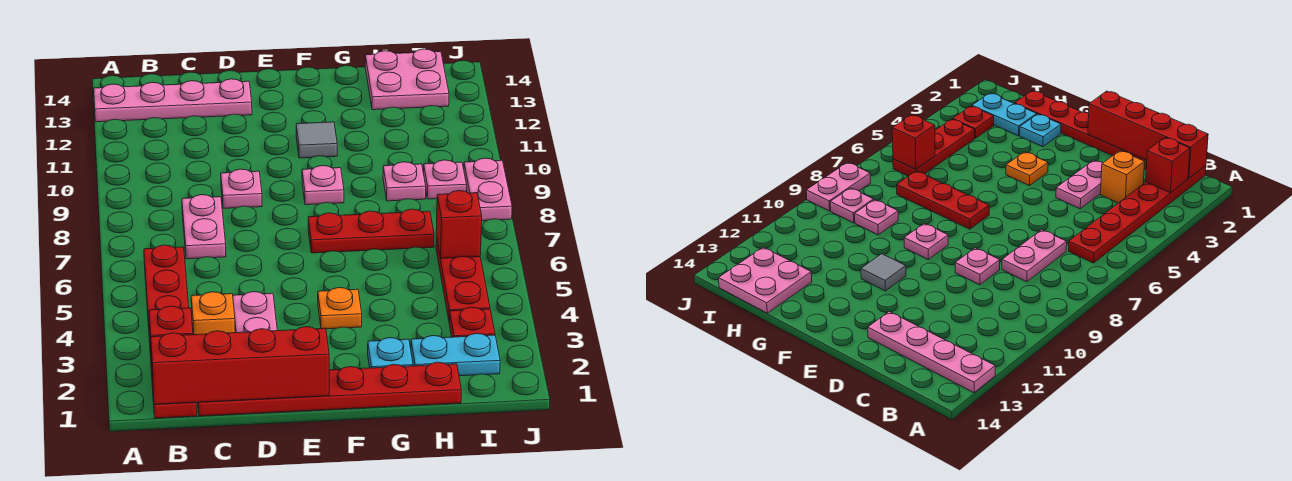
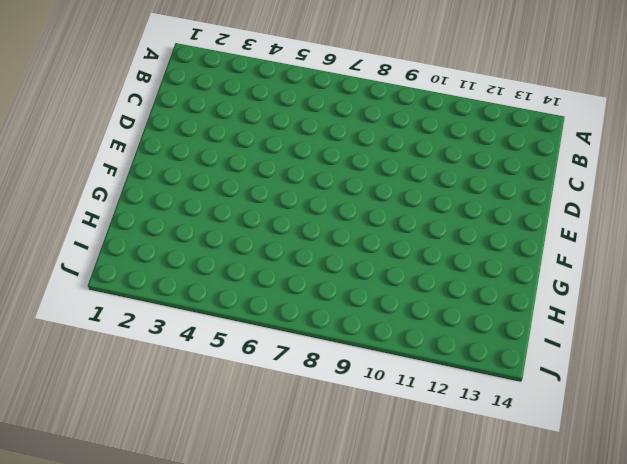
none -> pink plate A13:D13 level 1
none -> red plate B1:B6 level 1
none -> red plate C1:H1 level 1

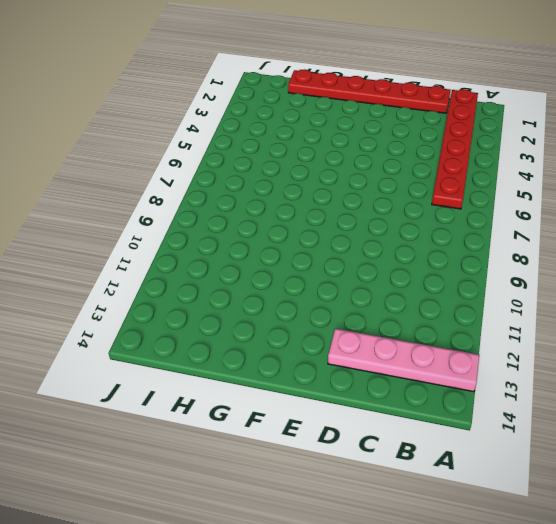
none -> orange brick C3 level 1
none -> pink plate C7:C8 level 1
none -> pink plate D3:D4 level 1

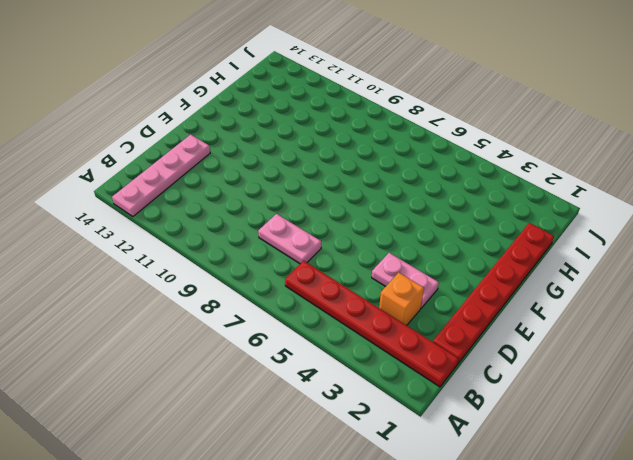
none -> pink plate D9 level 1
none -> orange plate F4 level 1
none -> red plate F7:H7 level 1

